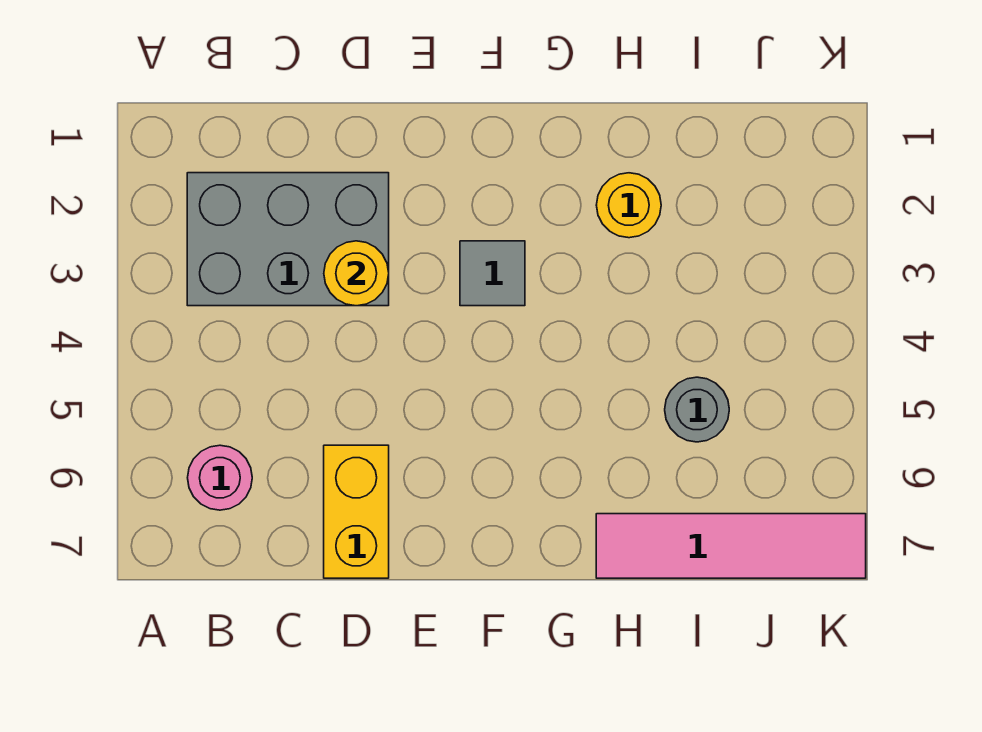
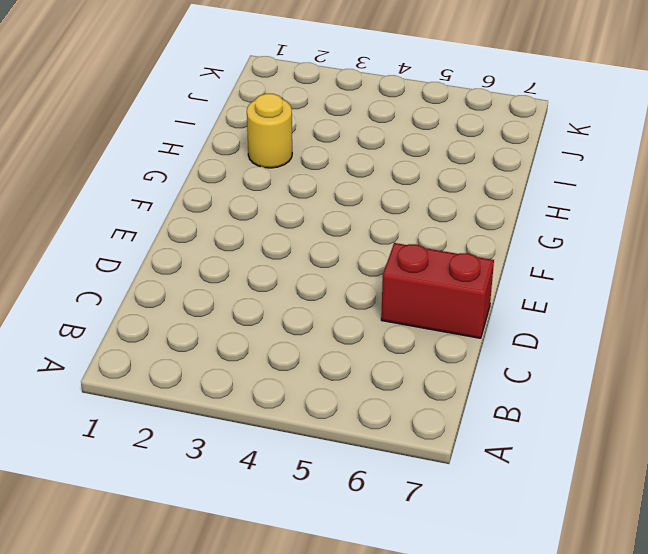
red brick D6:D7 level 1 -> yellow brick D6:D7 level 1
none -> grey brick B2:D3 level 1
none -> pink round brick B6 level 1

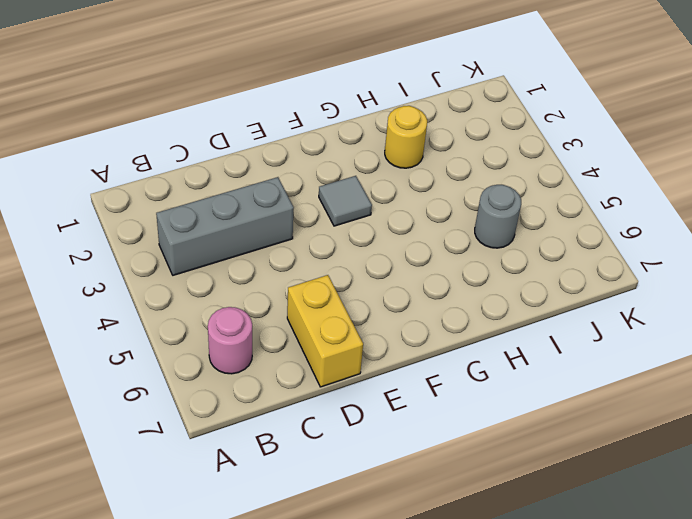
grey brick B3:D3 level 1 -> grey brick B2:D3 level 1
none -> pink tile H7:K7 level 1
none -> yellow round brick D3 level 2

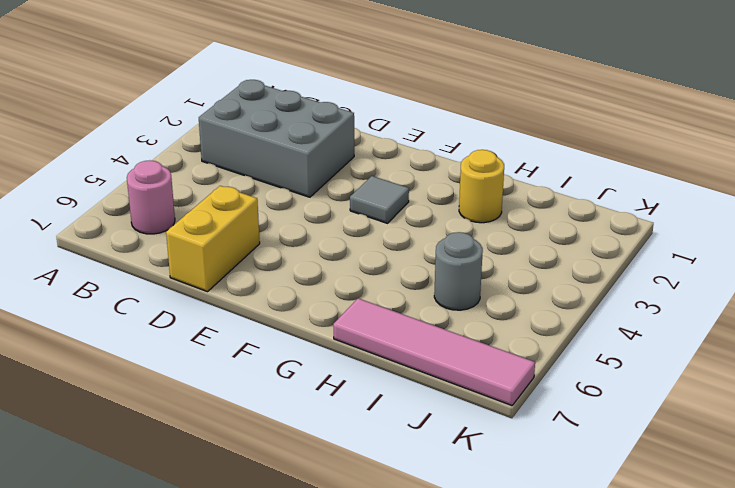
none -> yellow round brick D3 level 2

